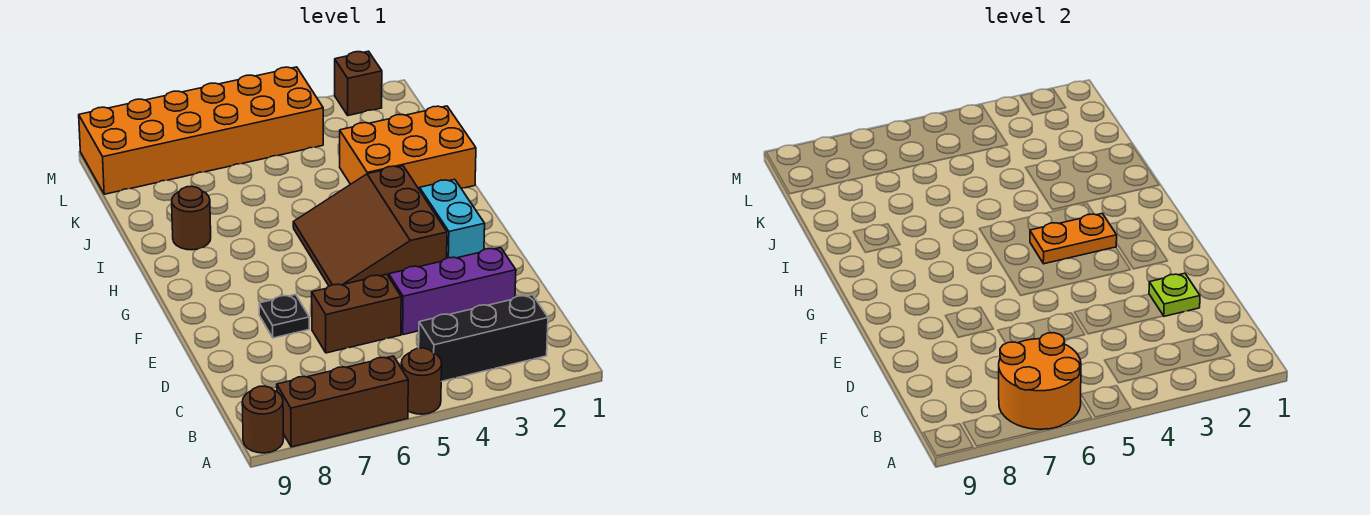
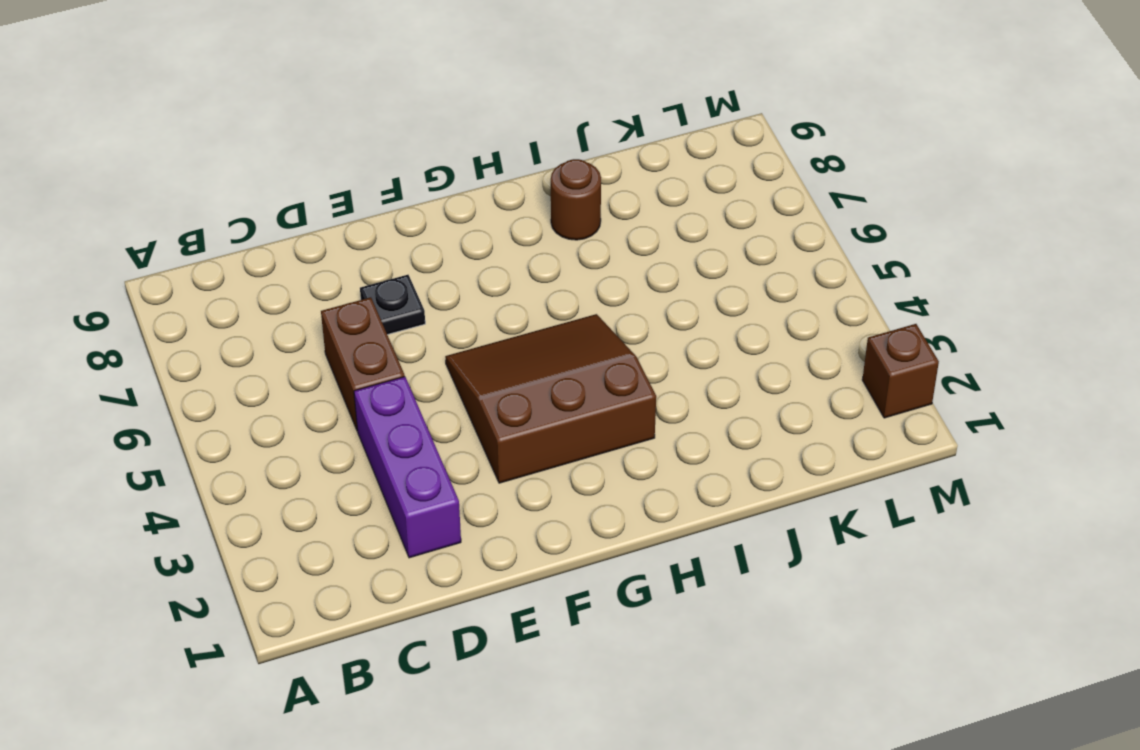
none -> brown round brick A5 level 1
none -> brown brick A6:A8 level 1
none -> brown round brick A9 level 1

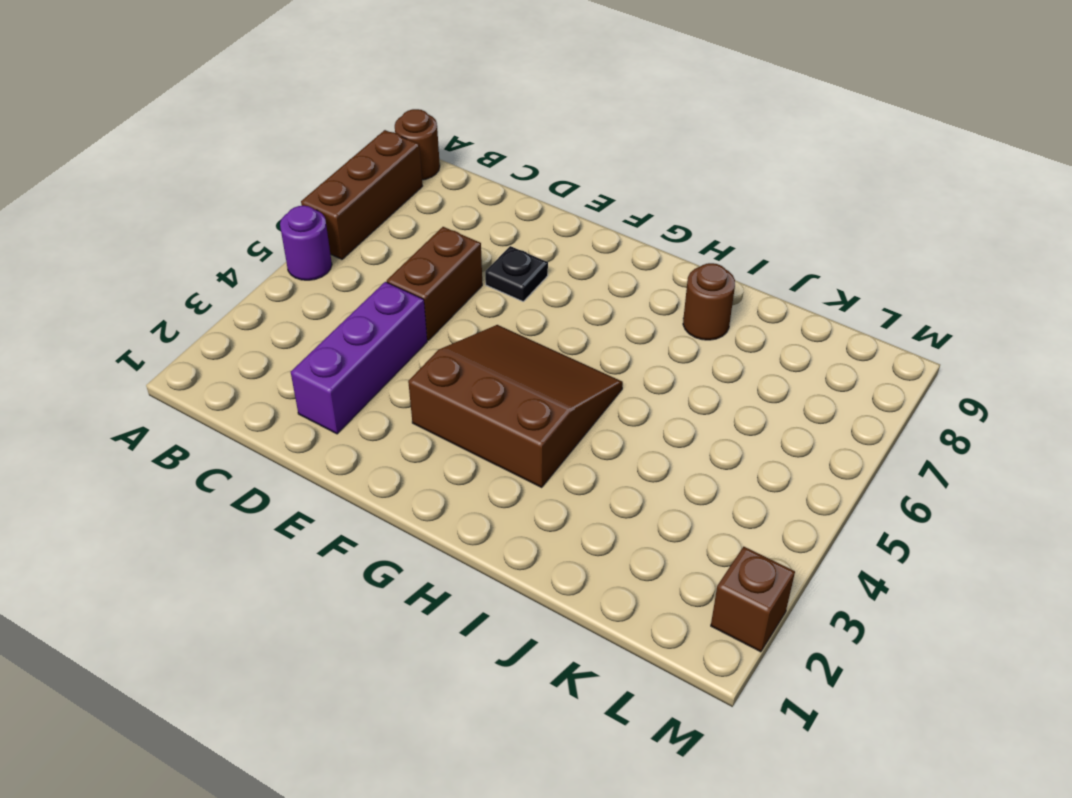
purple round brick A5 level 1 -> brown round brick A5 level 1
none -> black brick B2:B4 level 1
none -> cyan brick F2:G2 level 1
none -> orange brick I1:J3 level 1

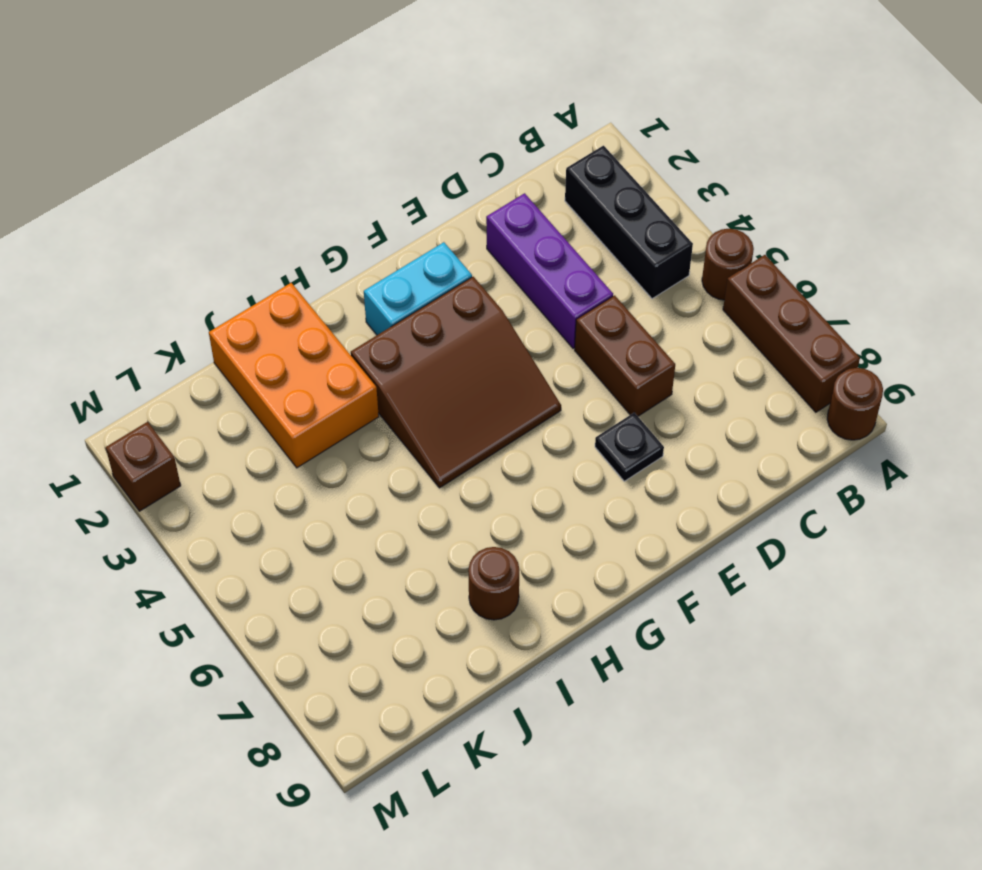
none -> orange brick L4:M9 level 1
none -> orange round brick A6:B7 level 2
none -> lime plate D2 level 2

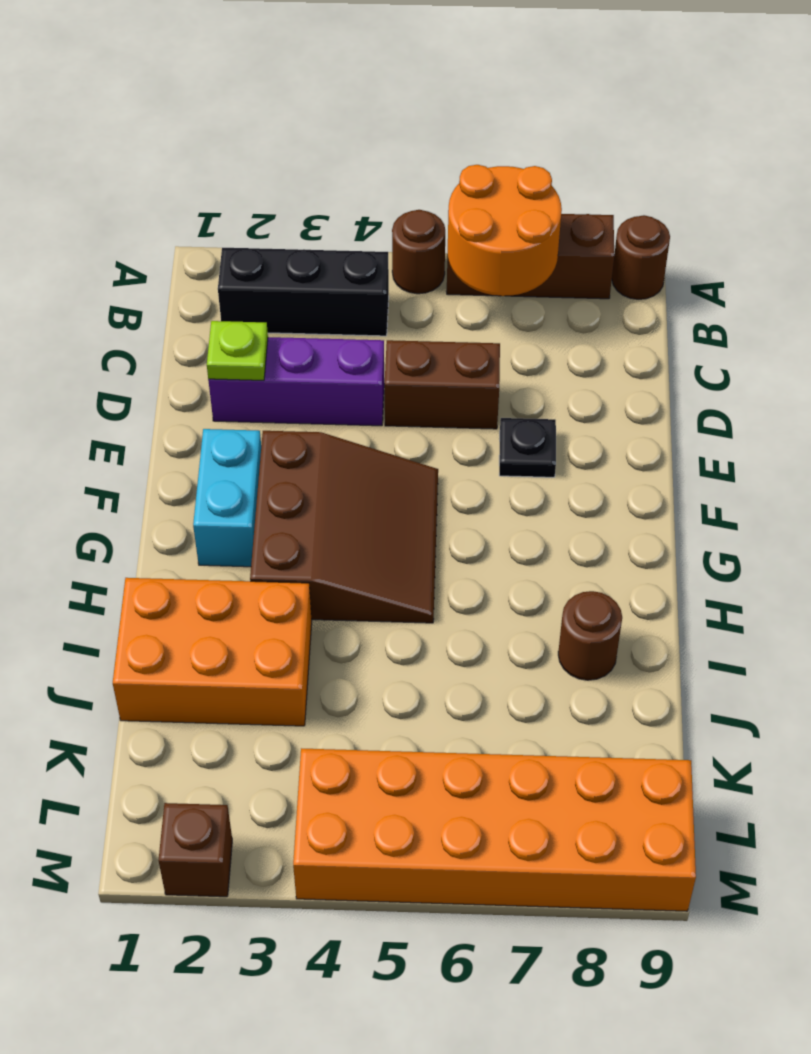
none -> orange plate G3:G4 level 2

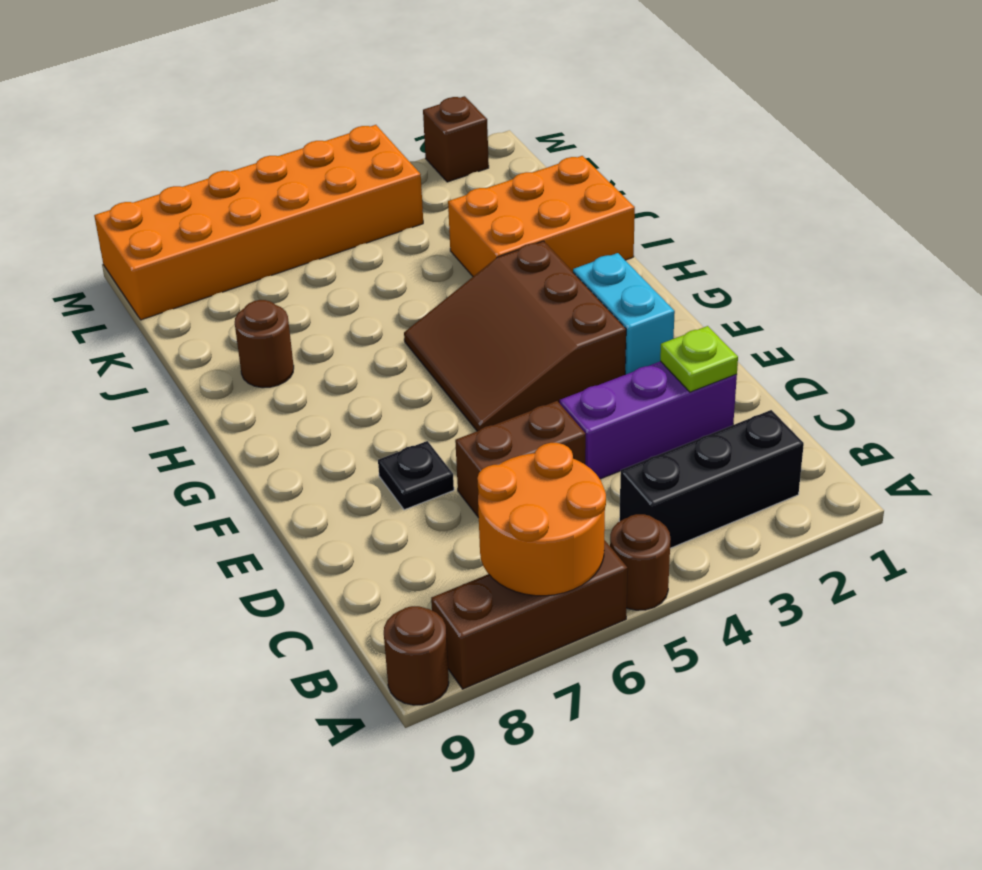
none -> orange plate G3:G4 level 2

